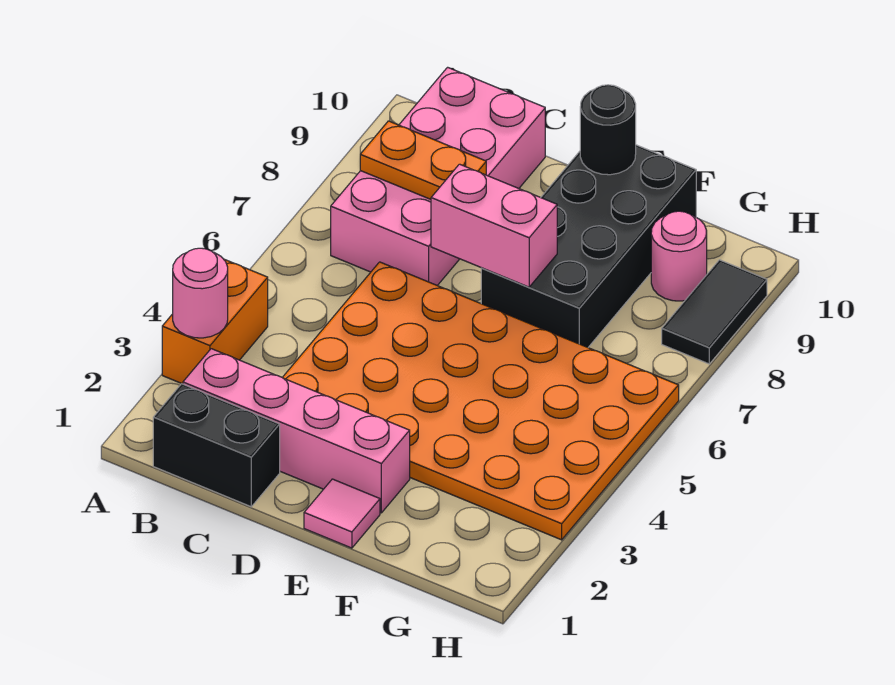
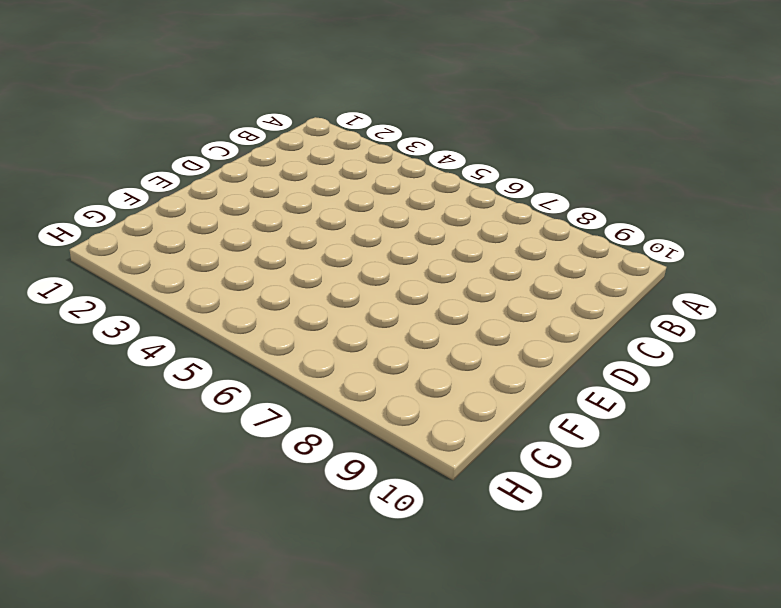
none -> orange brick A3:A4 level 1
none -> black brick B1:C1 level 1
none -> pink brick B2:E2 level 1

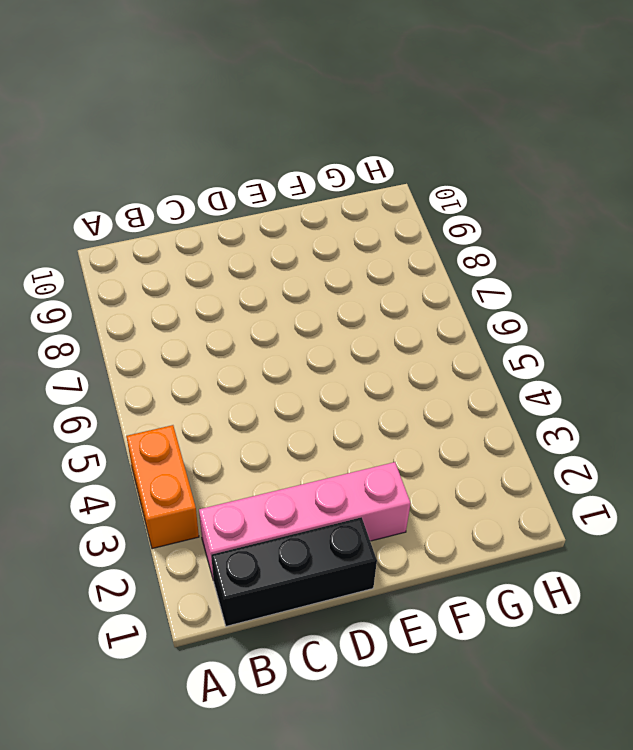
black brick B1:D1 level 1 -> black brick B1:C1 level 1
none -> pink brick B7:C10 level 1
none -> orange plate C3:H6 level 1
none -> pink tile E1 level 1

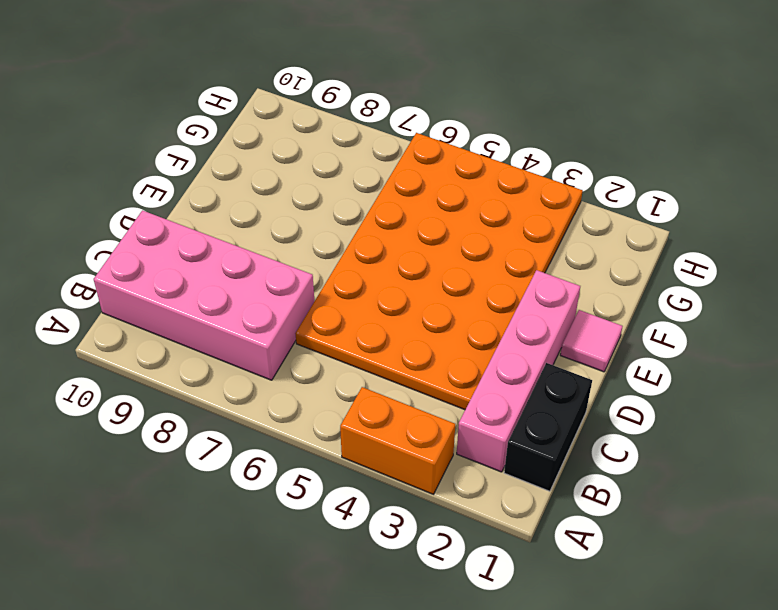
none -> black brick E7:F10 level 1
none -> pink round brick G9 level 1
none -> black tile H8:H9 level 1

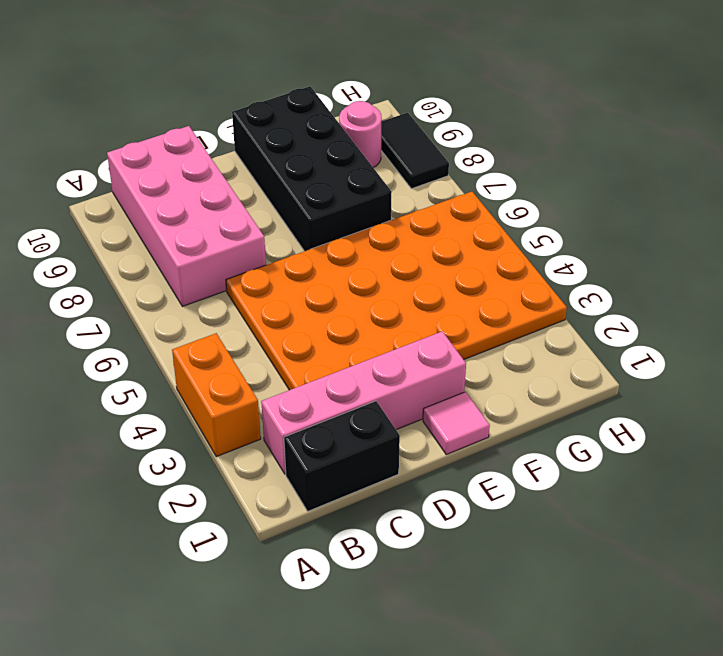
none -> pink round brick A3 level 2
none -> orange plate B8:C8 level 2
none -> pink brick D7:E7 level 2

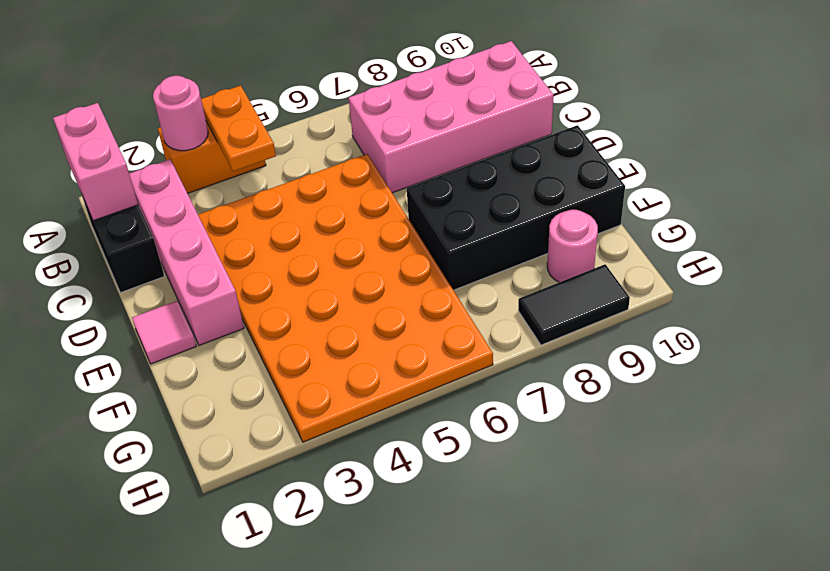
pink brick A1:B1 level 2 -> pink brick D7:E7 level 2
orange plate A4:B4 level 2 -> orange plate B8:C8 level 2
none -> black round brick E10 level 2

